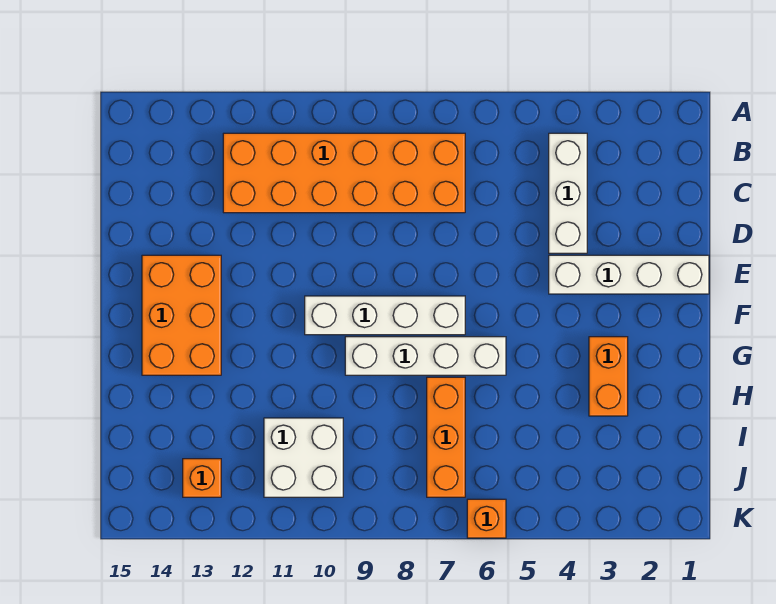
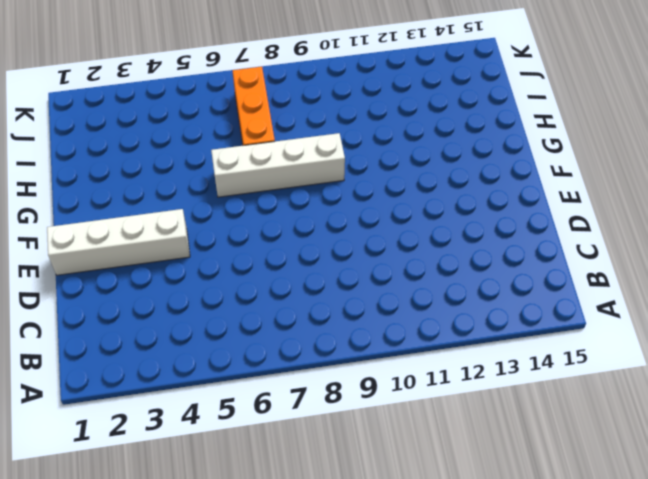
none -> white brick B4:D4 level 1
none -> orange brick B7:C12 level 1

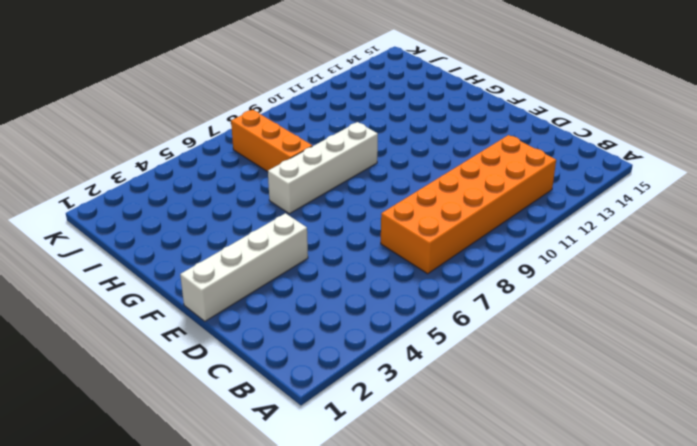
none -> white brick B4:D4 level 1
none -> orange brick E13:G14 level 1

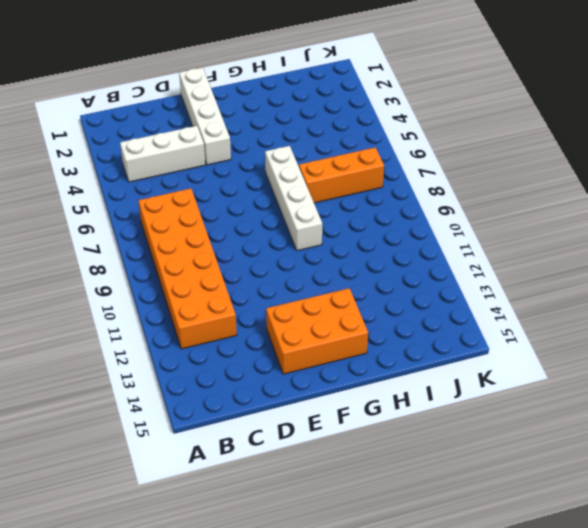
none -> white brick F7:F10 level 1
none -> orange brick G3:H3 level 1

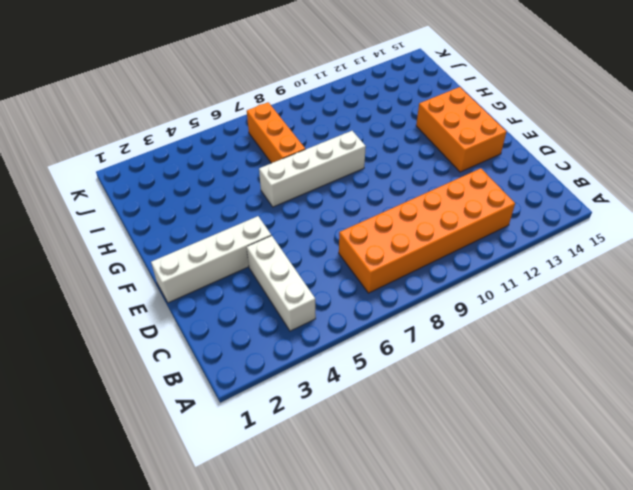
none -> white brick F7:F10 level 1
none -> orange brick G3:H3 level 1

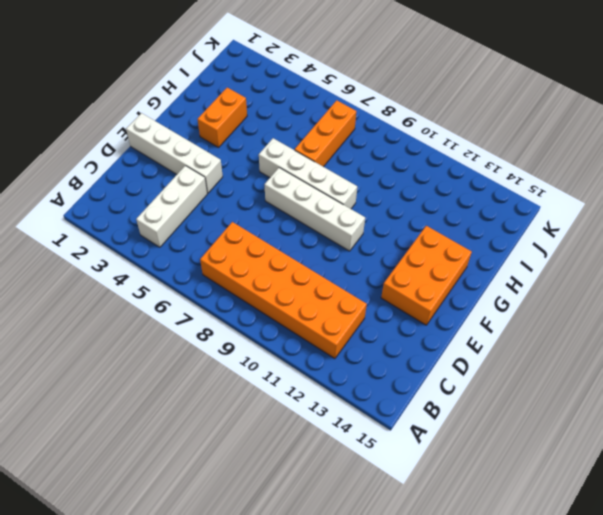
none -> white brick I10:J11 level 1
none -> orange brick J13 level 1

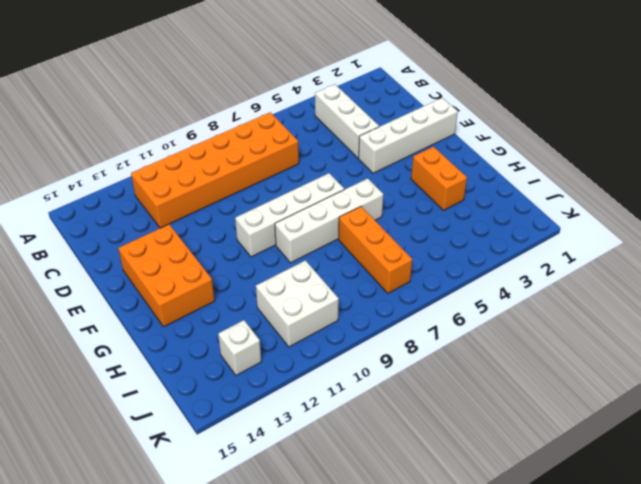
white brick J13 level 1 -> orange brick J13 level 1
none -> orange brick K6 level 1

